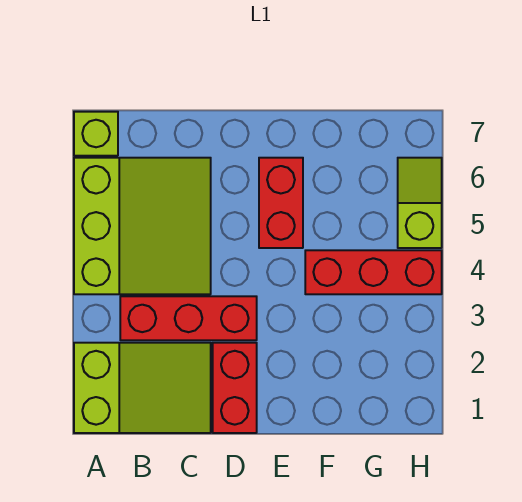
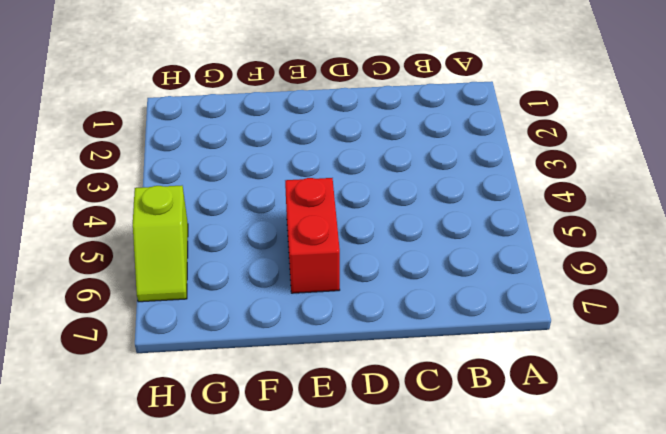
none -> lime slope A1:C2 level 1 top A
none -> lime slope A4:C6 level 1 top A

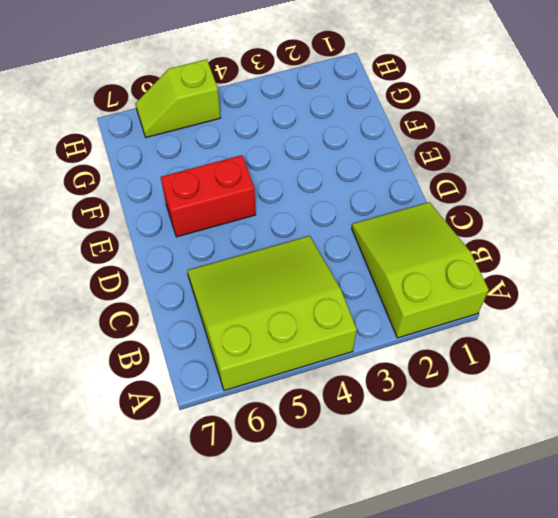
none -> lime brick A7 level 1
none -> red brick B3:D3 level 1

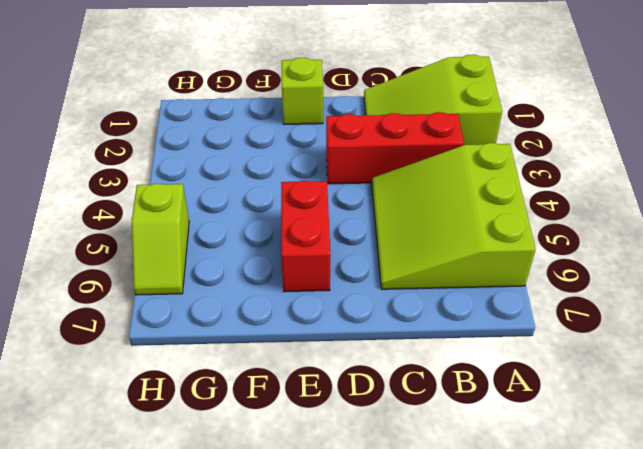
lime brick E1 level 1 -> lime brick A7 level 1
none -> red brick D1:D2 level 1
none -> red brick F4:H4 level 1

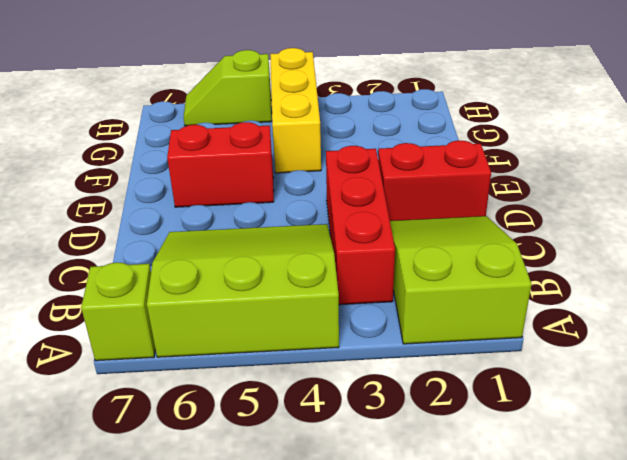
yellow brick F4:H4 level 1 -> red brick F4:H4 level 1

